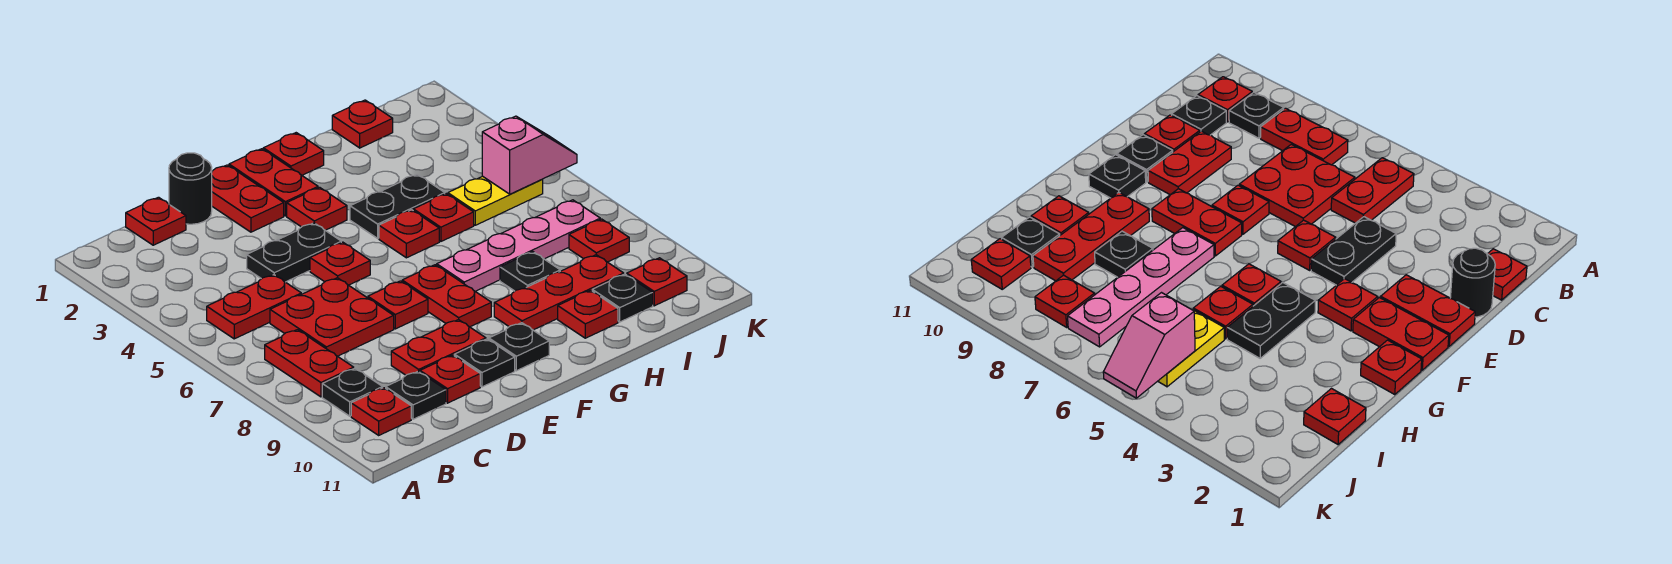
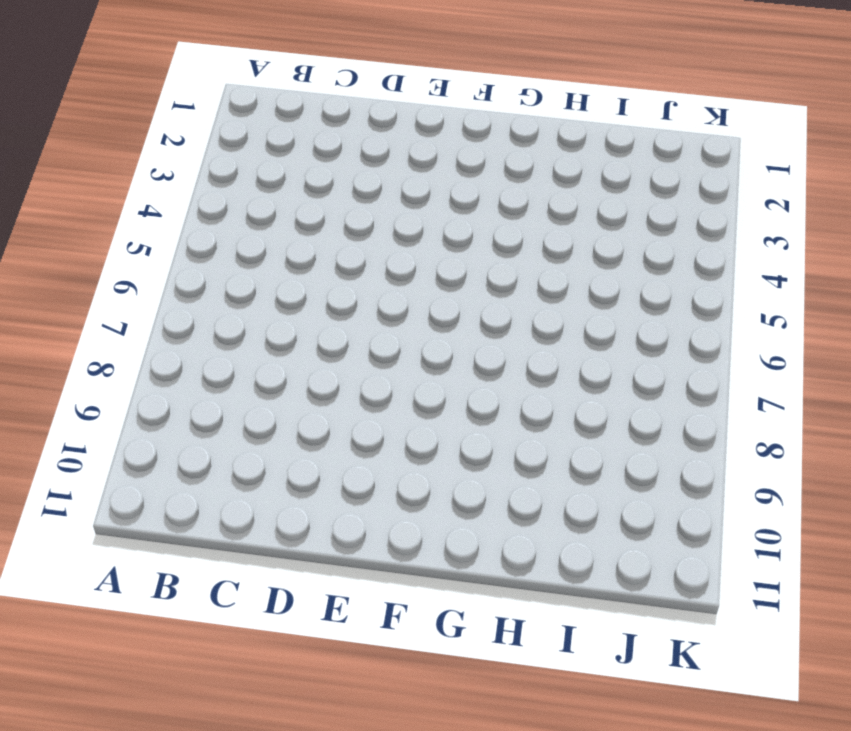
none -> red plate B5:C5 level 1
none -> red plate B7:B8 level 1
none -> black plate B9 level 1
none -> red plate B10 level 1

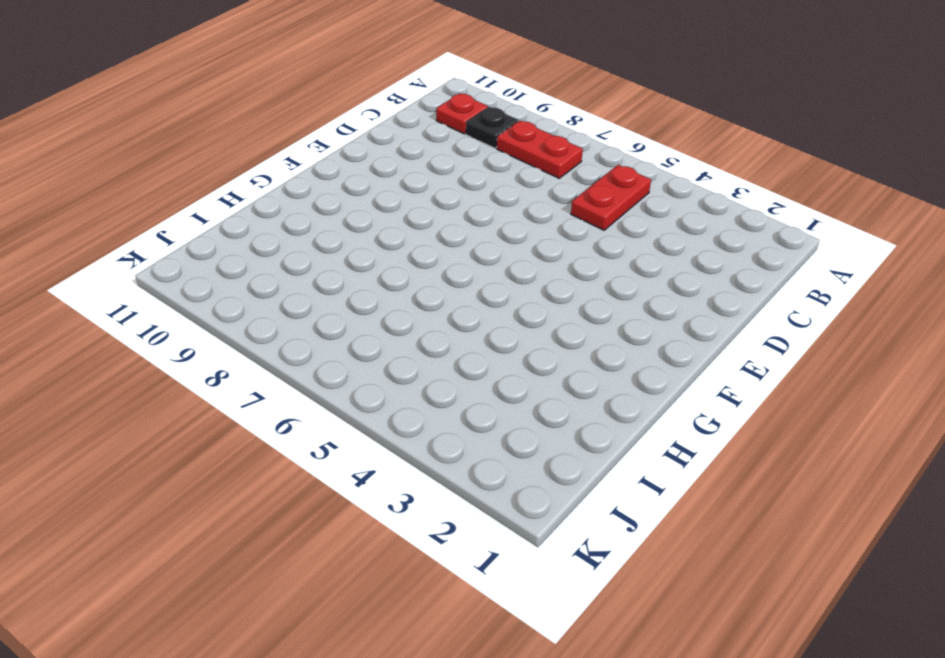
none -> red plate C1 level 1
none -> red plate C6:D7 level 1
none -> black plate C10 level 1
none -> black round brick D1 level 1

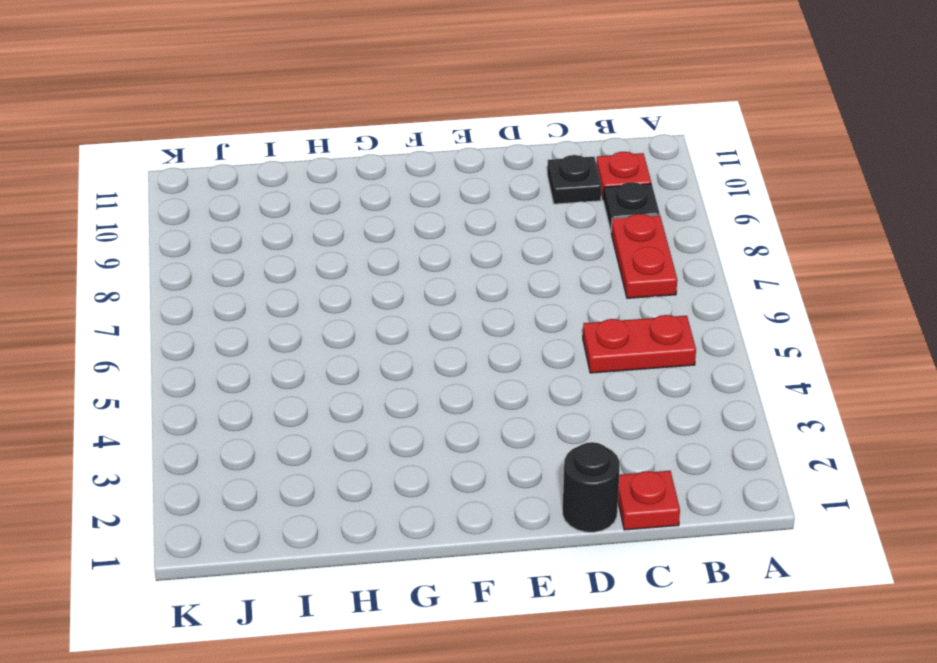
none -> red plate C6:D7 level 1
none -> black plate D4:E4 level 1
none -> red plate D9:E9 level 1
none -> red plate D10 level 1

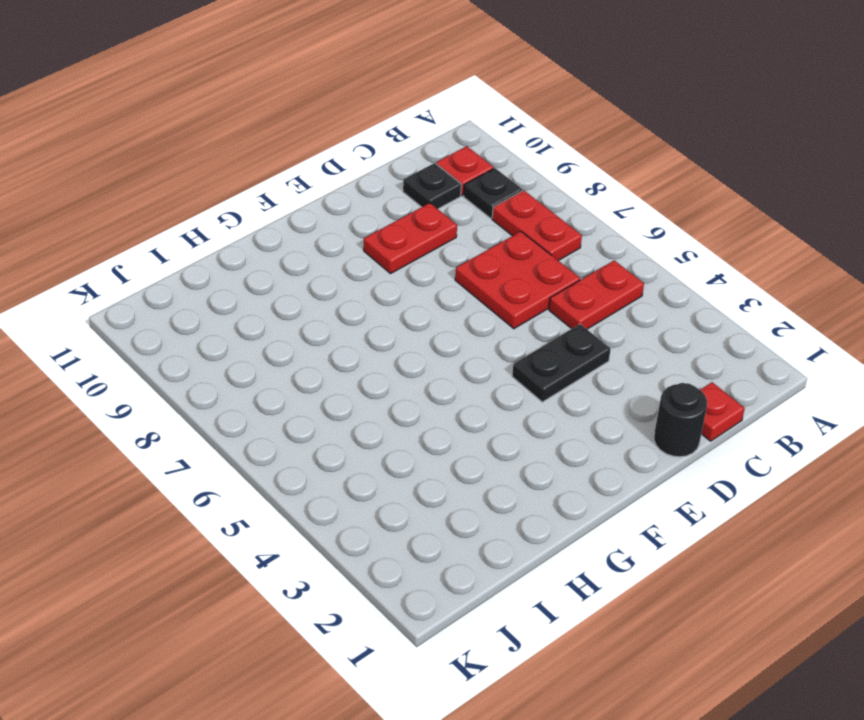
none -> red plate D10 level 1
none -> red plate E1:E2 level 1
none -> red plate E5 level 1
none -> red plate E7 level 1

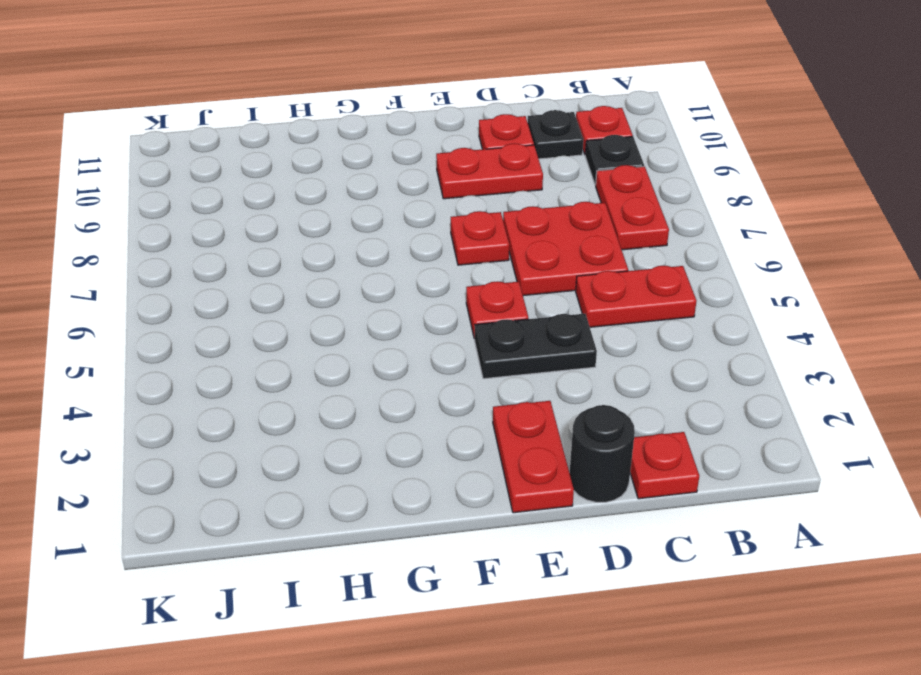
none -> black plate E10 level 1
none -> red plate F1:F2 level 1
none -> red plate F3 level 1
none -> red plate F7:F8 level 1

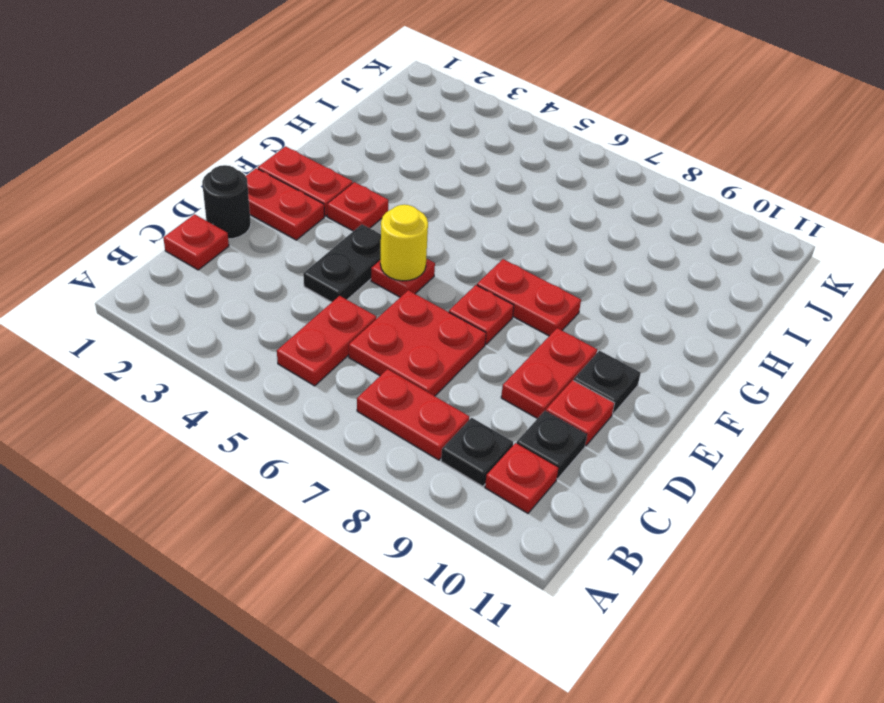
yellow round brick E5 level 2 -> none
none -> black plate F10 level 1
none -> red plate G1 level 1
none -> black plate G4:H4 level 1
none -> red plate G5 level 1

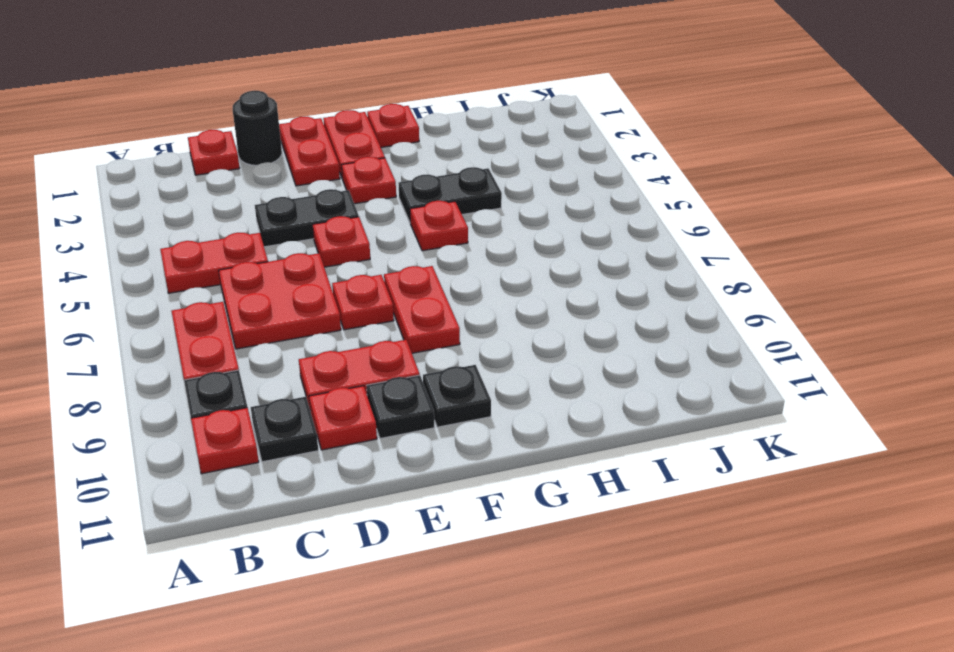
none -> pink plate G7:J7 level 1
none -> red plate G9:I9 level 1
none -> red plate H5 level 1
none -> black plate H8 level 1

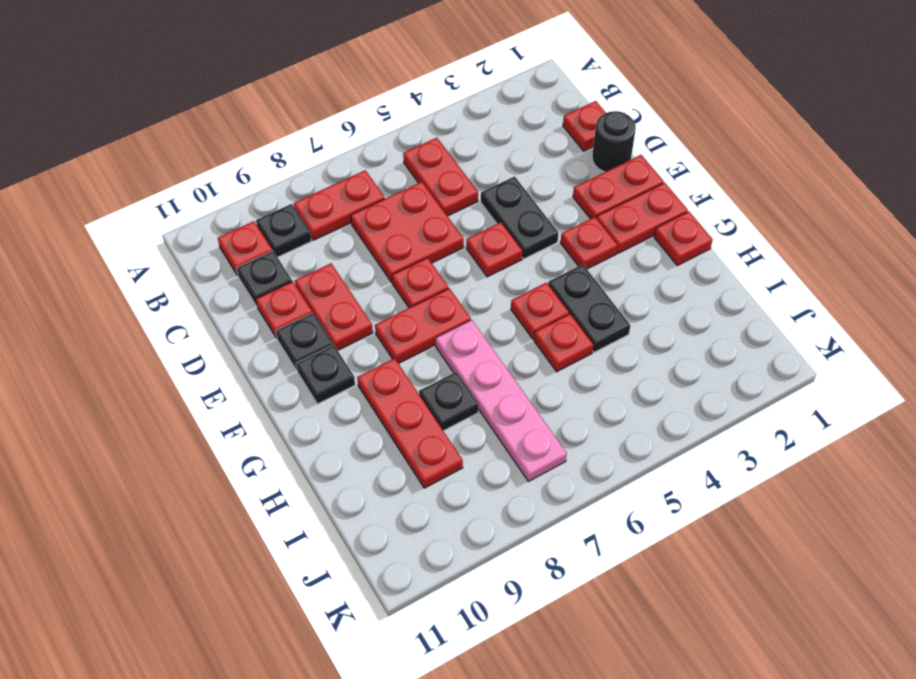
none -> red plate H10 level 1
none -> red plate I1 level 1
none -> yellow plate I5:J5 level 1
none -> black plate I10 level 1

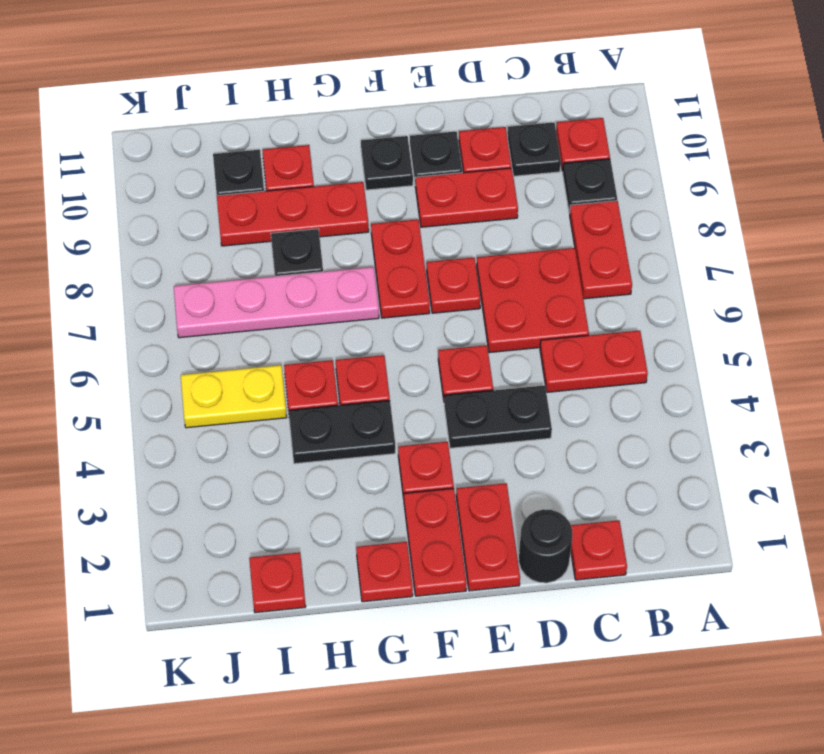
none -> red plate J8 level 1
none -> red plate J10 level 1
none -> pink slope J5:K5 level 2 top J

